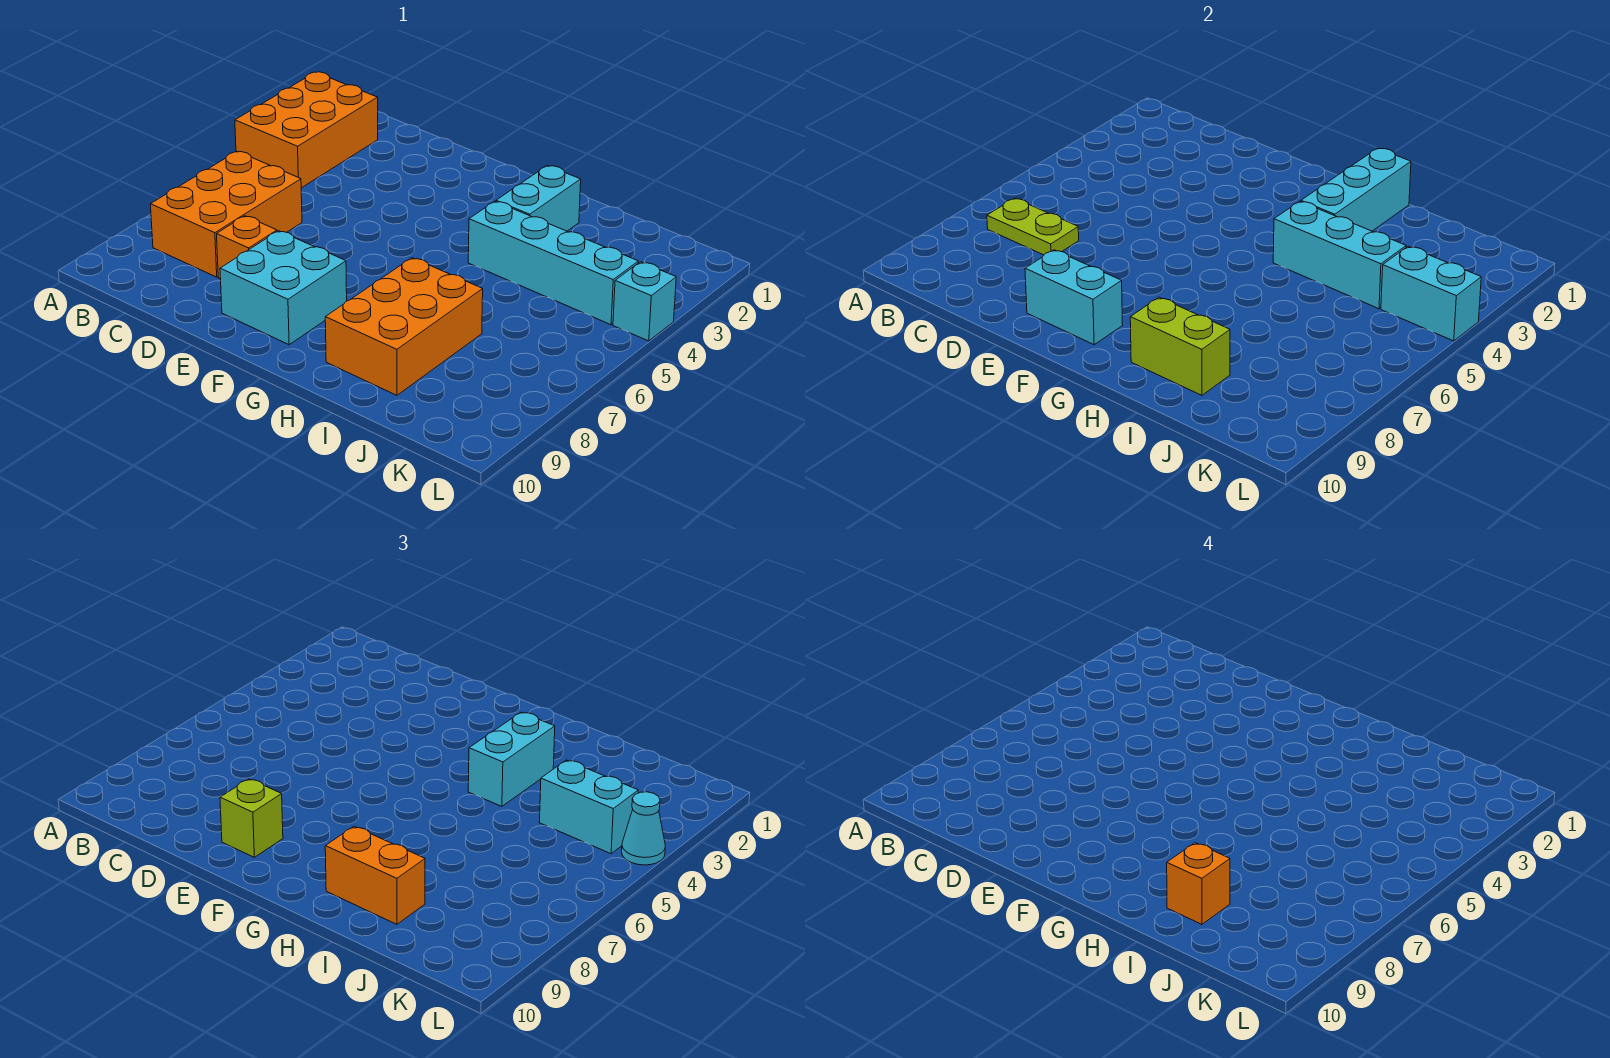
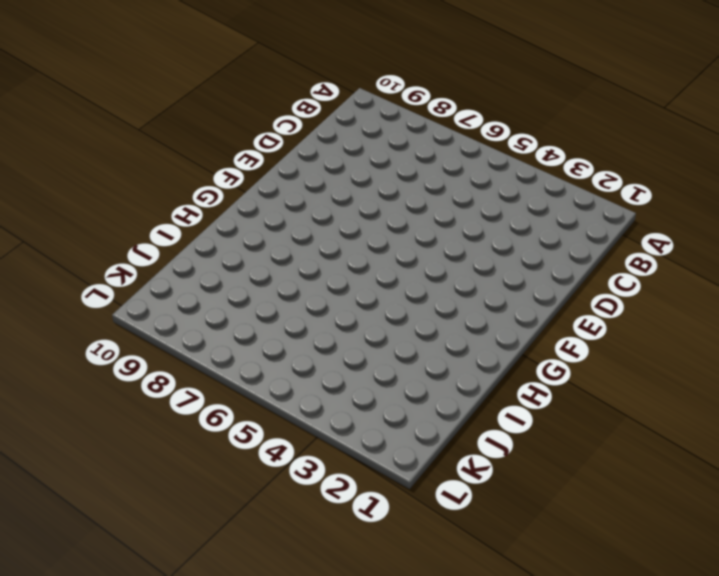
none -> orange brick A2:B4 level 1
none -> orange brick B6:C8 level 1
none -> orange brick D8 level 1

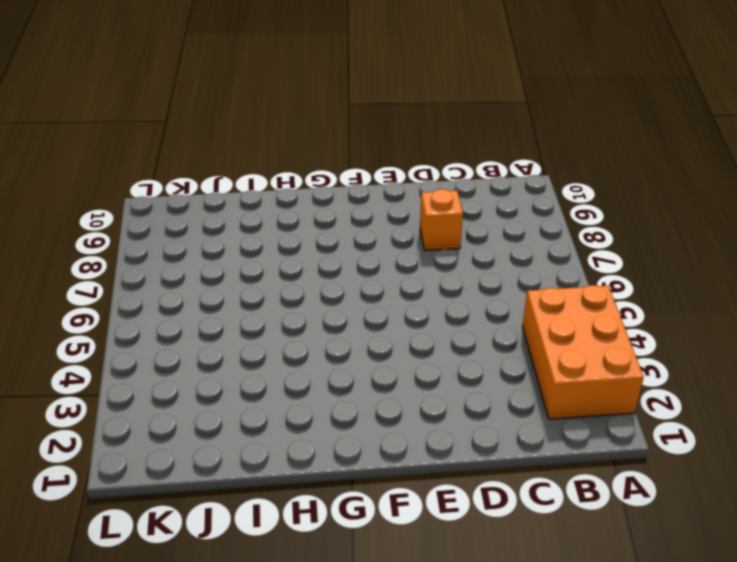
none -> orange brick B6:C8 level 1
none -> cyan brick E8:F9 level 1
none -> cyan brick H2:H3 level 1

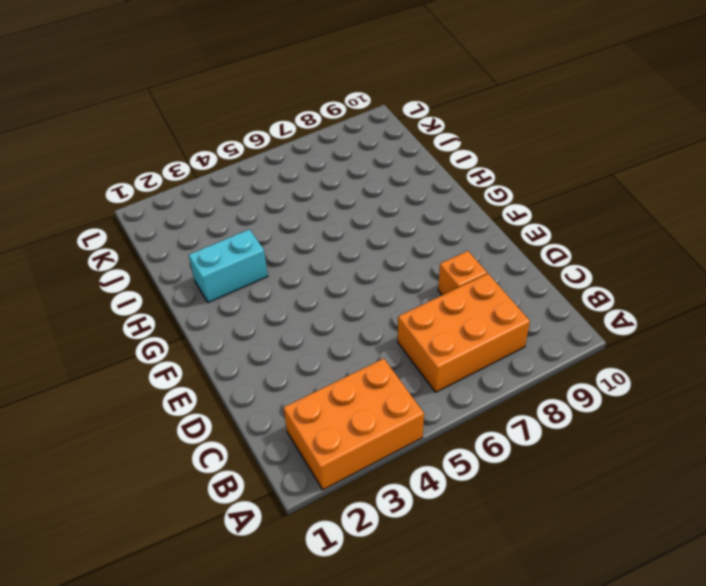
none -> cyan brick E8:F9 level 1
none -> cyan brick H4:K4 level 1
none -> orange brick H7:I9 level 1

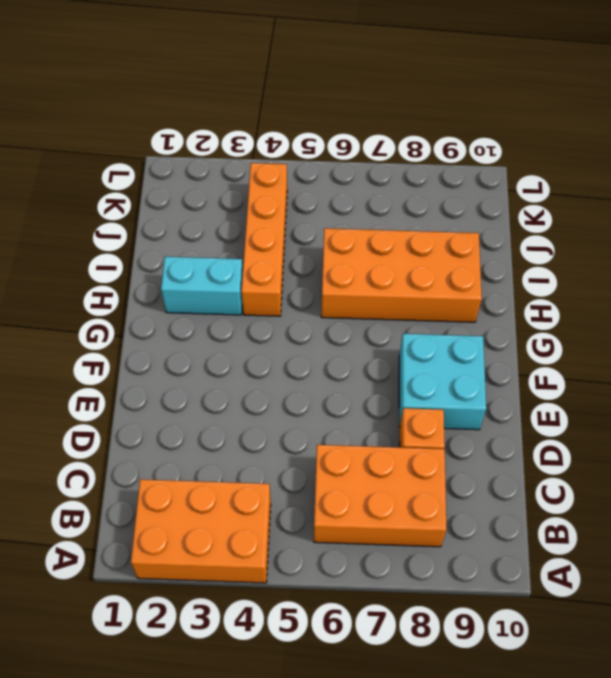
orange brick H4:K4 level 1 -> cyan brick H4:K4 level 1
orange brick H6:I9 level 1 -> orange brick H7:I9 level 1
none -> cyan brick L4 level 1
none -> lime plate B7:C7 level 2
none -> cyan brick E9:F9 level 2

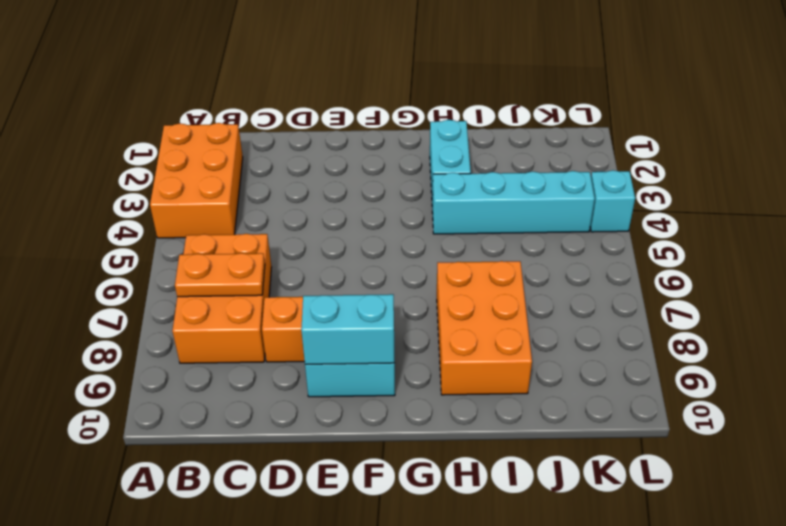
orange plate B7:C7 level 2 -> lime plate B7:C7 level 2
none -> cyan brick H1:H3 level 2
none -> cyan brick H4:J4 level 2
none -> lime brick H9:I9 level 2

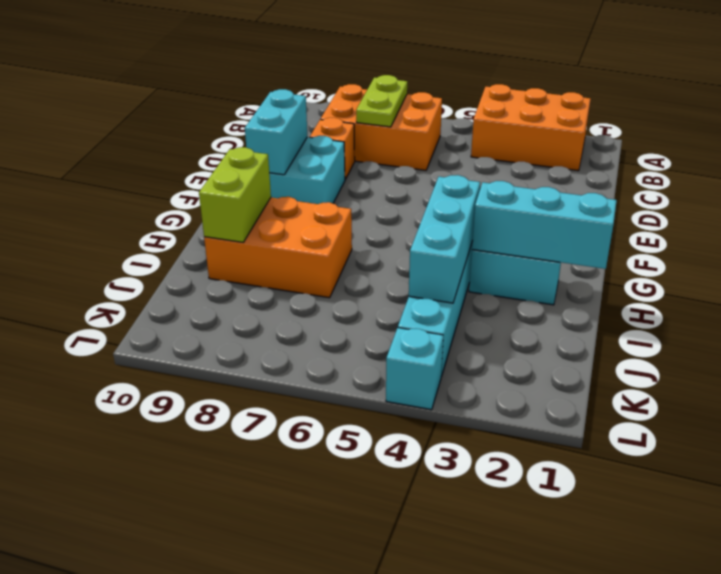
none -> cyan brick K4:L4 level 2
none -> lime brick E9 level 3
none -> cyan brick H3:H4 level 3

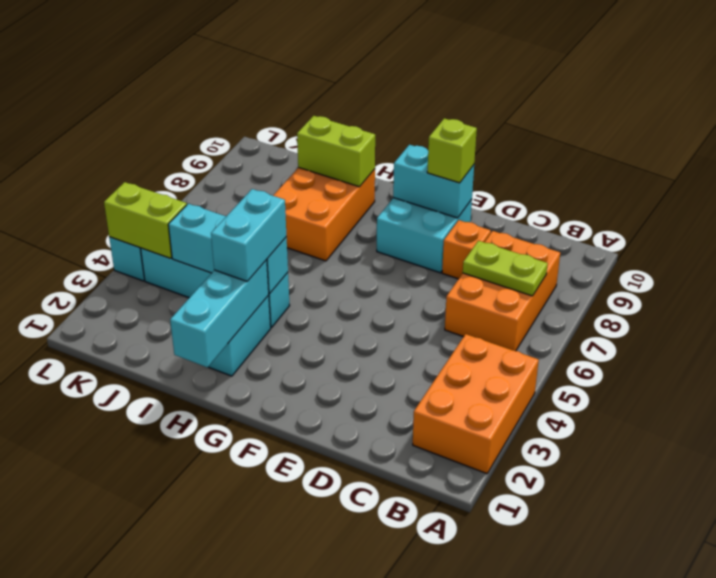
lime brick K4:L4 level 2 -> cyan brick K4:L4 level 2
none -> orange brick H9:I9 level 3
none -> cyan brick J4:K4 level 3
none -> cyan cone L4 level 3

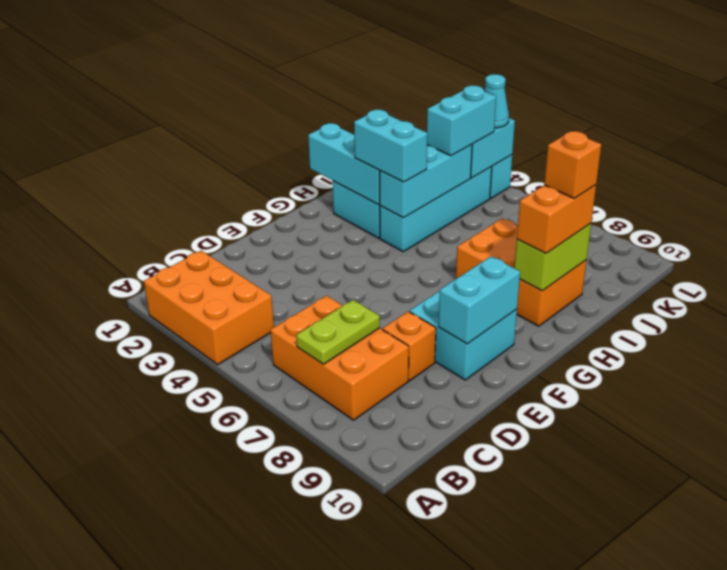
none -> lime brick E9 level 3

